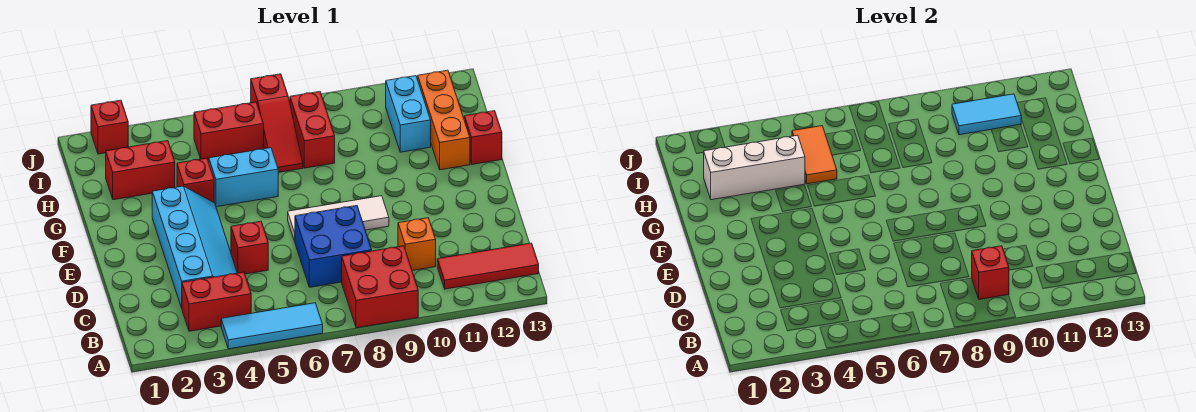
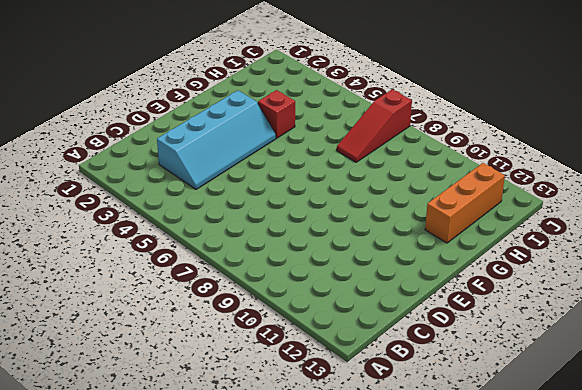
none -> cyan tile A4:A6 level 1
none -> red brick A8:B9 level 1
none -> red brick B3:B4 level 1

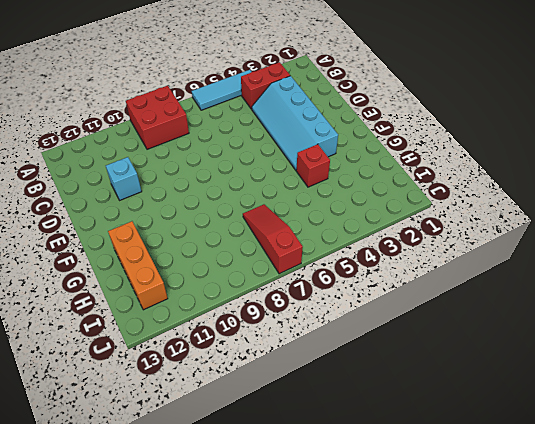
cyan brick D11 level 1 -> none
none -> red tile B11:B13 level 1
none -> blue brick C7:D8 level 1
none -> orange brick C10 level 1

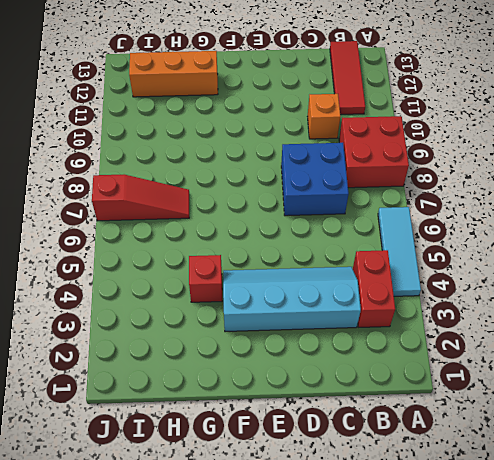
none -> red brick D5 level 1
none -> white tile E7:E9 level 1
none -> cyan brick G5:G6 level 1

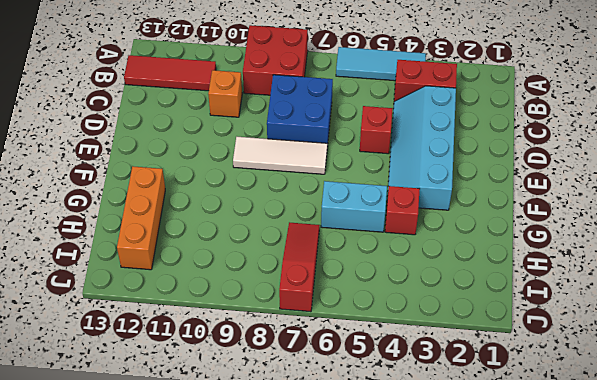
none -> red brick G13 level 1
none -> red brick H2:H3 level 1
none -> red brick H8:I8 level 1

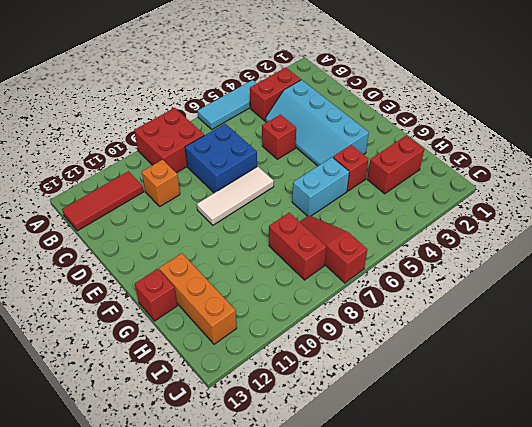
none -> cyan brick H11:I11 level 1
none -> red brick I5:I6 level 1
none -> red brick J2 level 1

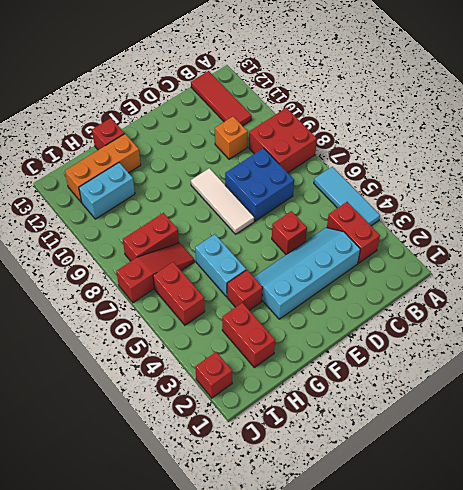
none -> red brick B9 level 2
none -> white brick H2:H4 level 2
none -> orange tile H5:I5 level 2

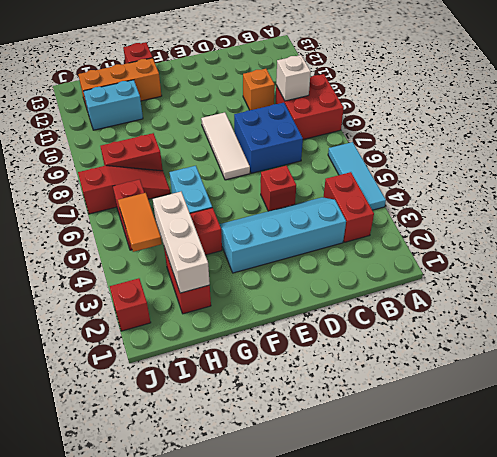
white brick B9 level 2 -> red brick B9 level 2
orange tile I4:I5 level 2 -> orange tile H5:I5 level 2
none -> red tile B11:B13 level 1
none -> cyan tile I10:I11 level 2

